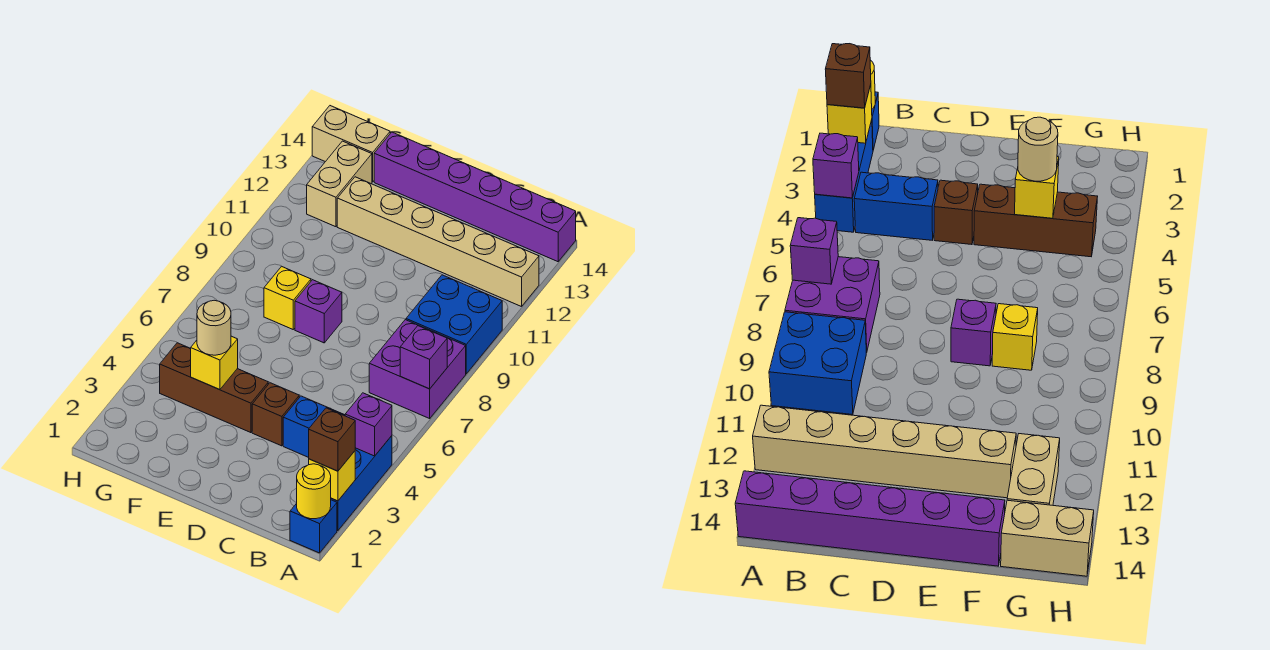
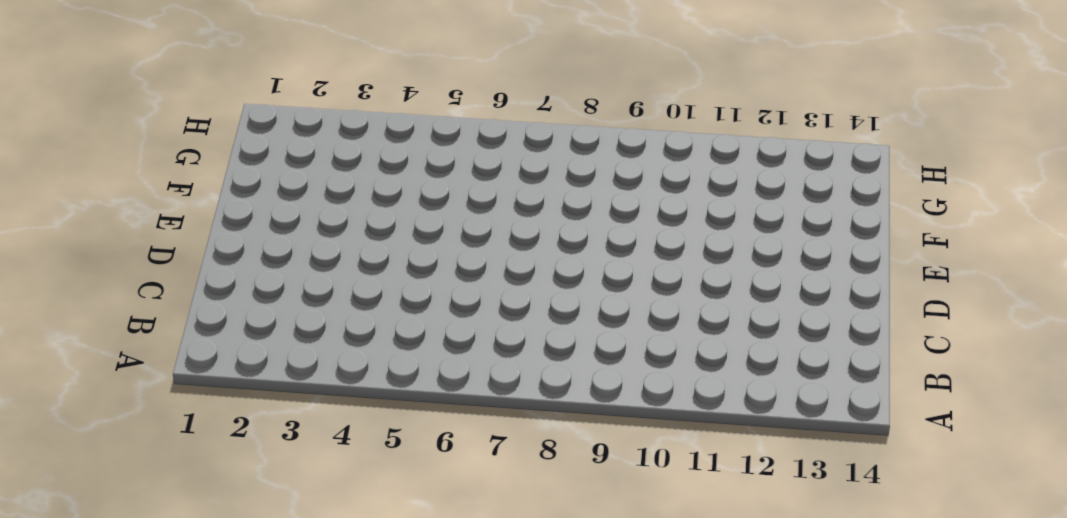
none -> blue brick A1 level 1
none -> blue brick A2:A4 level 1
none -> purple brick A7:B8 level 1

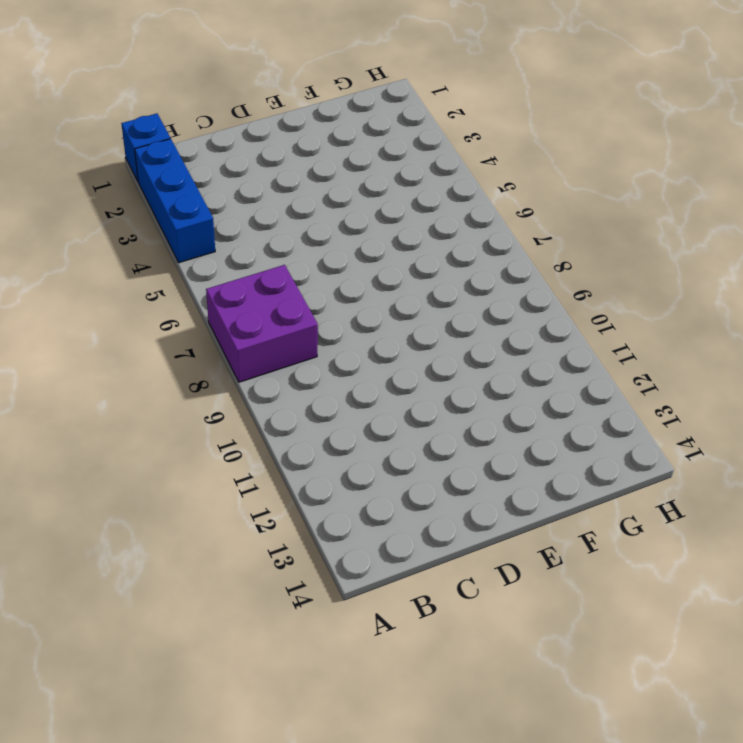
none -> blue brick A9:B10 level 1
none -> tan brick A12:F12 level 1
none -> purple brick A14:F14 level 1

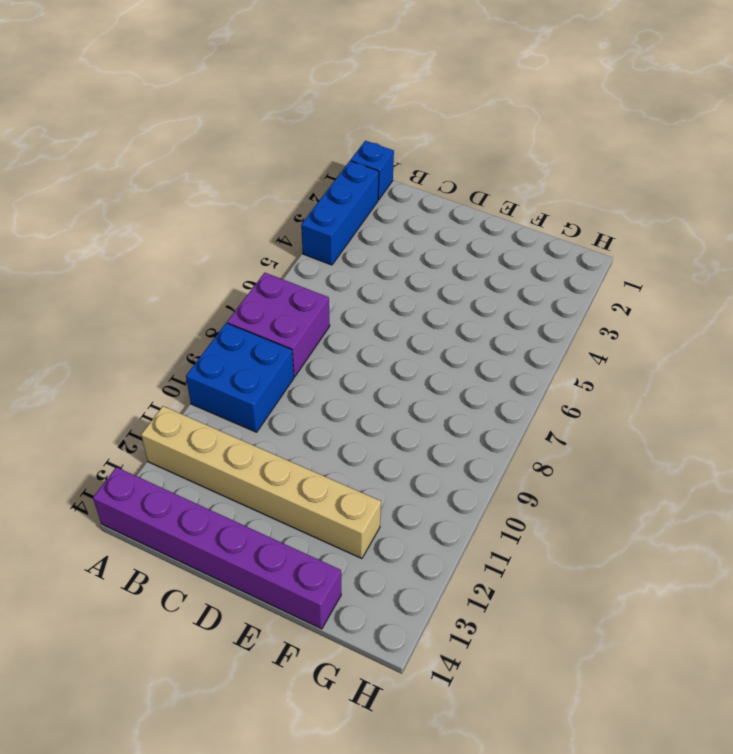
none -> blue brick B4:C4 level 1
none -> brown brick D4 level 1
none -> brown brick E4:G4 level 1

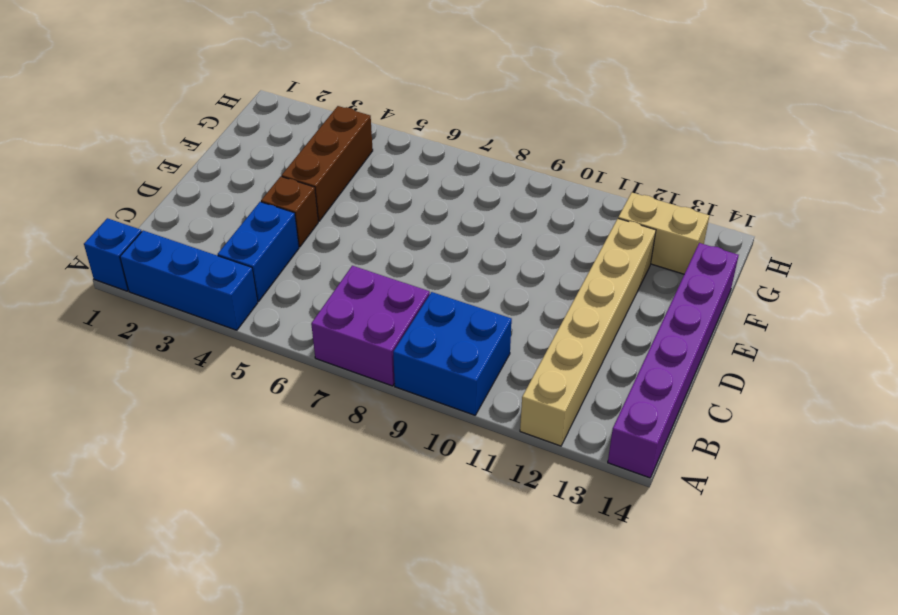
none -> purple brick E8 level 1
none -> yellow brick F8 level 1
none -> tan brick G14:H14 level 1

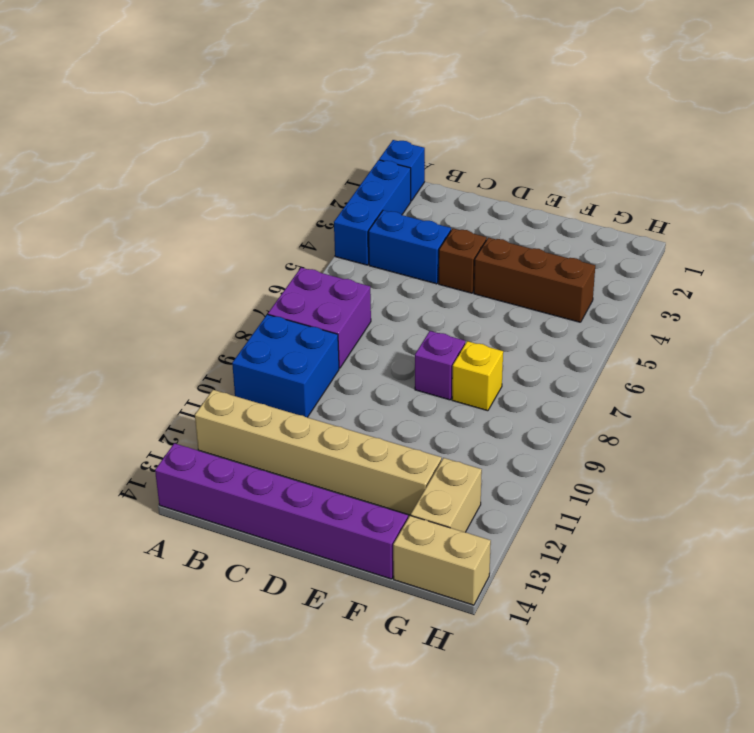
none -> yellow round brick A1 level 2
none -> yellow brick A2 level 2
none -> purple brick A4 level 2

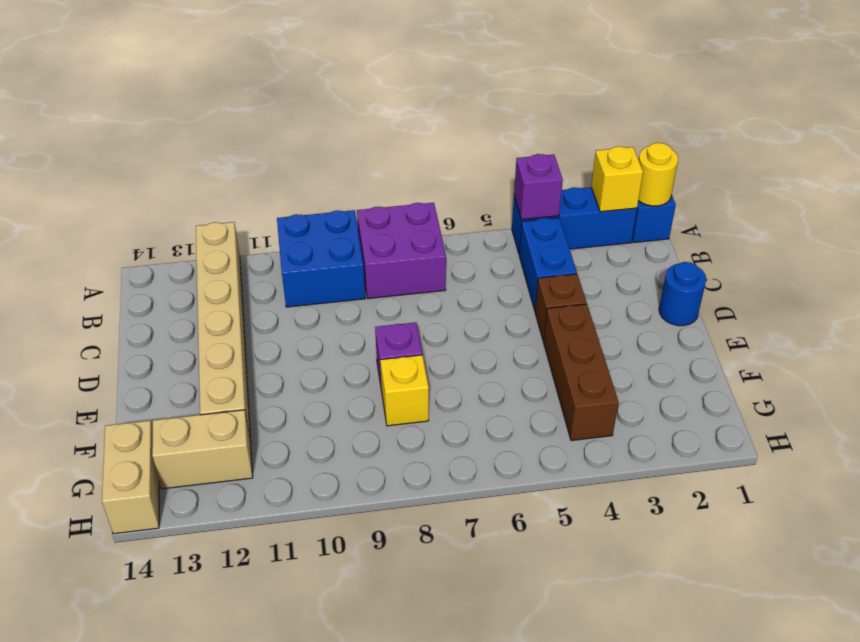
blue round brick D1 level 1 -> none
none -> purple brick A14:F14 level 1
none -> purple brick A7 level 2
none -> yellow brick F4 level 2

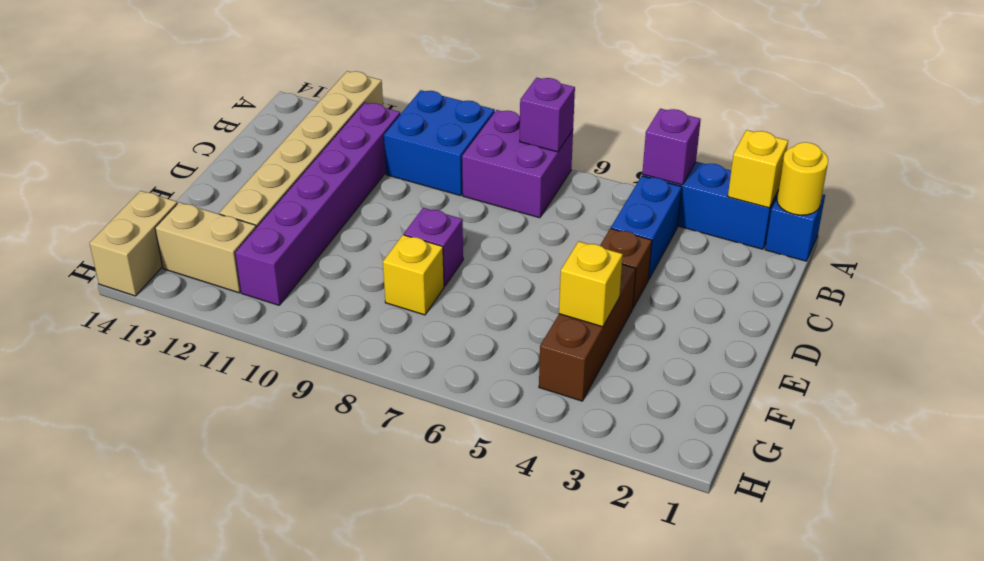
purple brick B11:G11 level 1 -> purple brick A14:F14 level 1
none -> brown brick A2 level 3
none -> tan round brick F4 level 3

